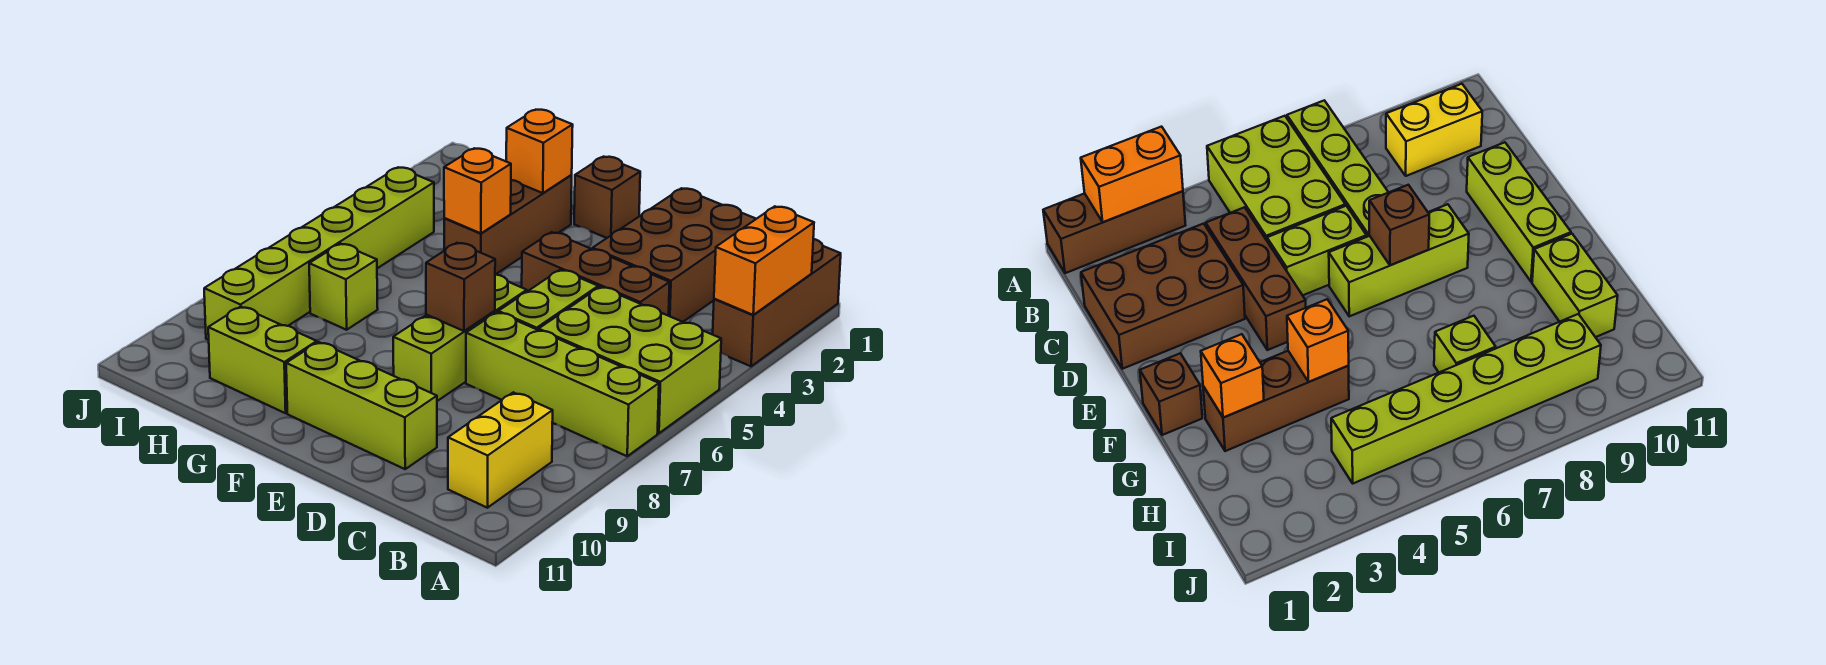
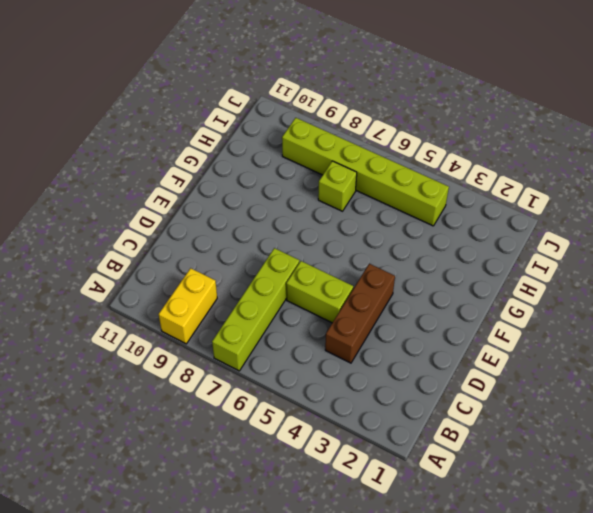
yellow brick A9:B9 level 1 -> yellow brick B9:B10 level 1
none -> brown brick A1:A3 level 1
none -> lime brick A5:C6 level 1
none -> brown brick C1:D3 level 1

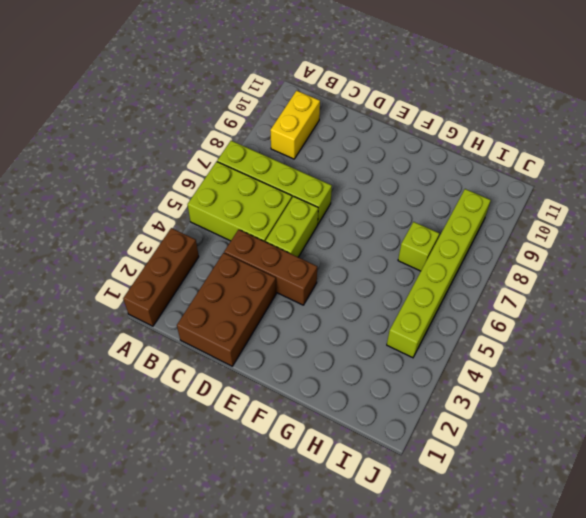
none -> lime brick D10:F10 level 1
none -> lime brick E6:E8 level 1
none -> brown brick F1 level 1

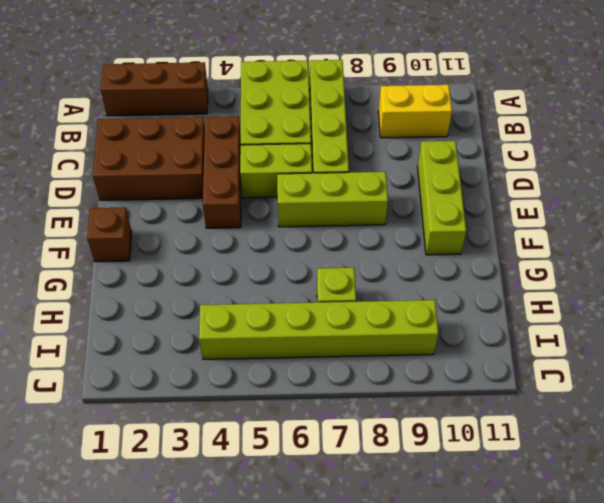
none -> brown brick G2:G4 level 1
none -> lime brick G10:H10 level 1
none -> orange brick A2:A3 level 2

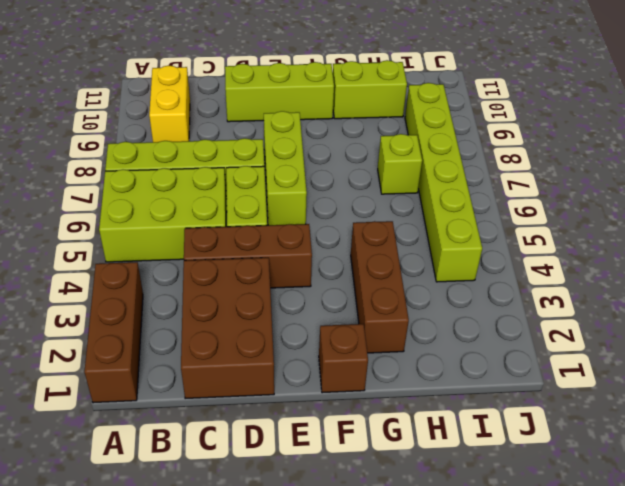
none -> orange brick A2:A3 level 2
none -> brown brick E7 level 2
none -> orange brick G2 level 2

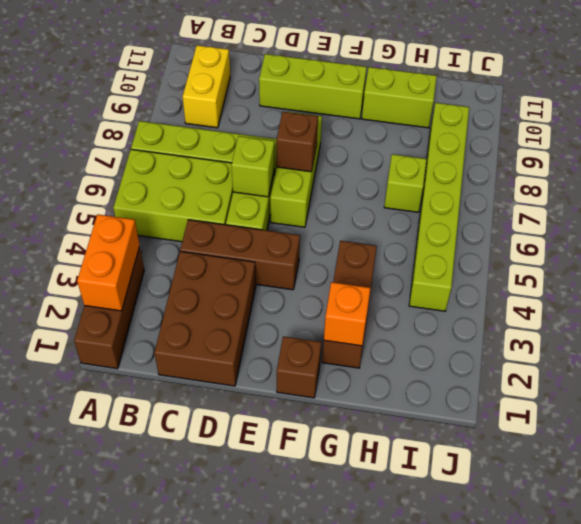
lime brick D6 level 2 -> none
none -> orange brick G4 level 2

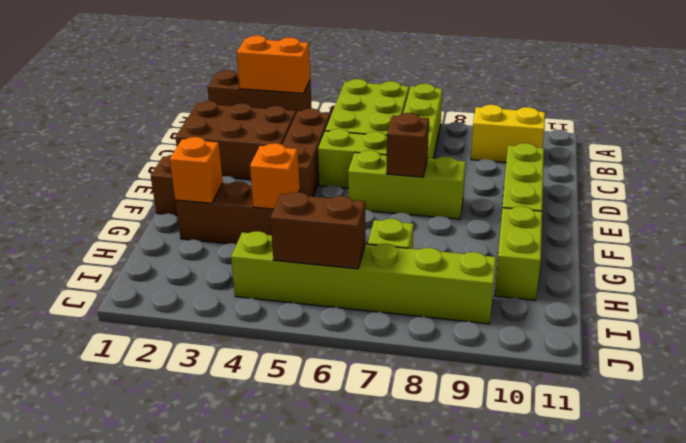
brown brick I5:I6 level 2 -> none

